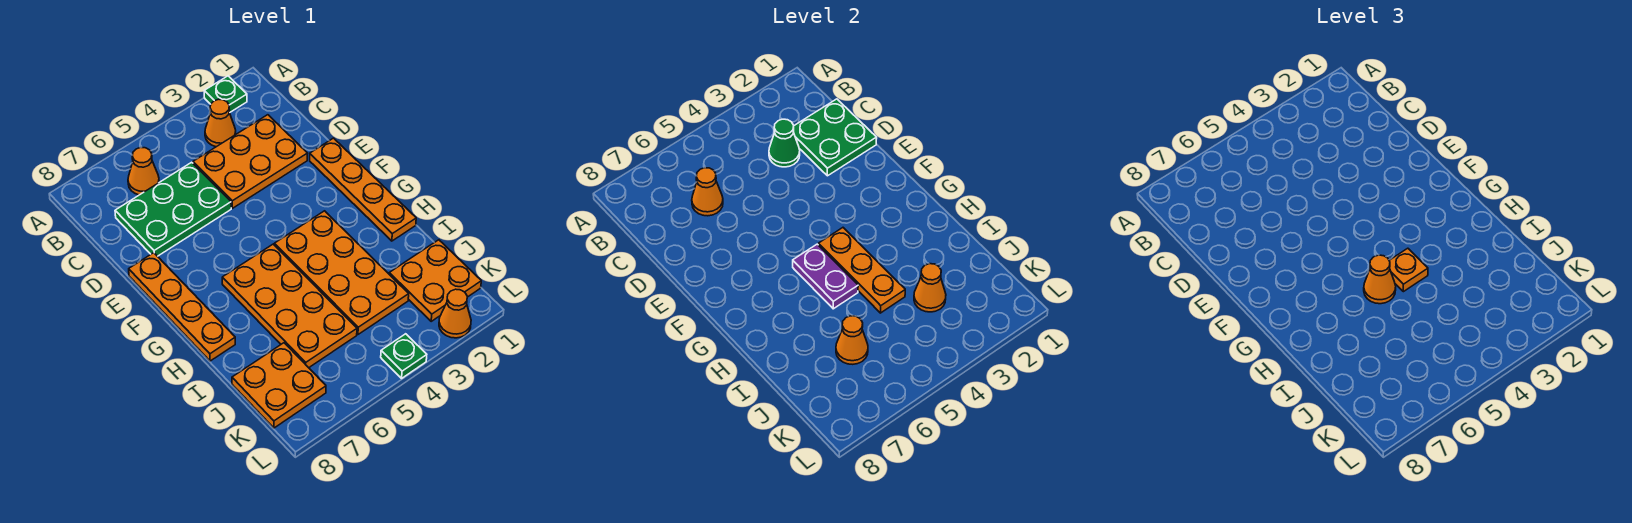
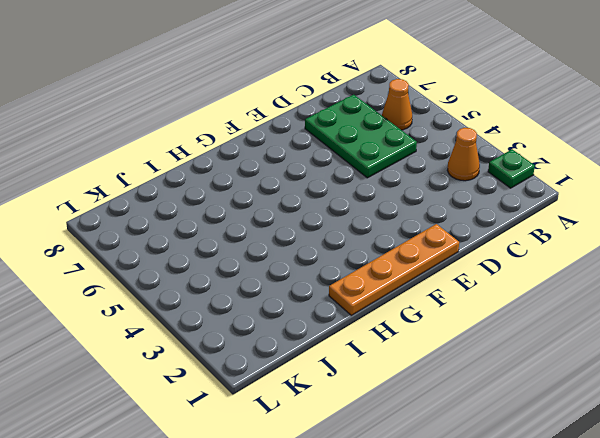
none -> orange plate C2:D4 level 1
none -> orange plate E8:H8 level 1
none -> orange plate G3:J4 level 1

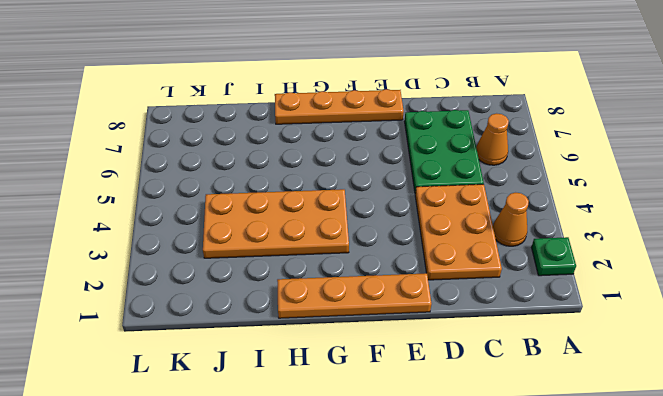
none -> orange plate G5:J6 level 1
none -> orange plate J1:K2 level 1
none -> orange plate J7:K8 level 1

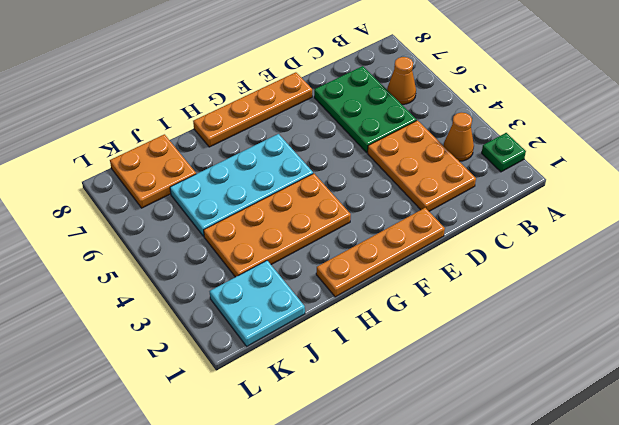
cyan plate G5:J6 level 1 -> orange plate G5:J6 level 1
cyan plate J1:K2 level 1 -> orange plate J1:K2 level 1
none -> orange cone L2 level 1
none -> green plate L4 level 1
none -> green plate C1:D2 level 2

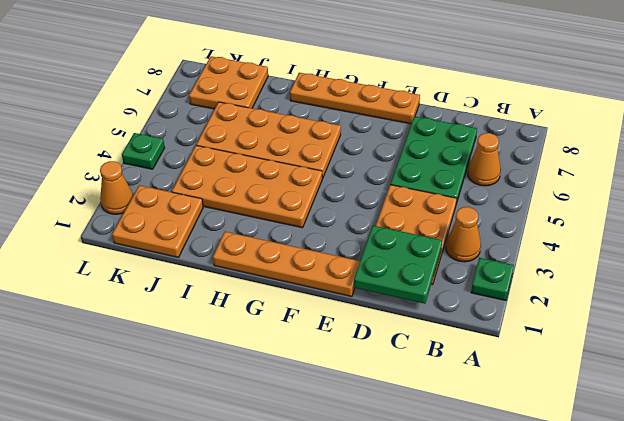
none -> green cone C3 level 2
none -> orange cone C6 level 2
none -> orange plate G4:I4 level 2

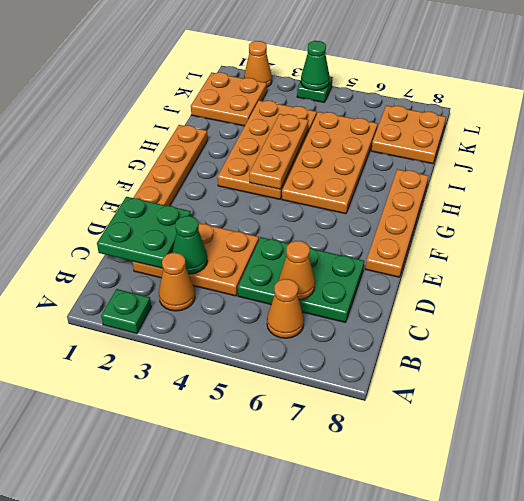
green cone L4 level 2 -> none
none -> purple plate G5:H5 level 2
none -> orange cone J3 level 2
none -> orange cone J6 level 2

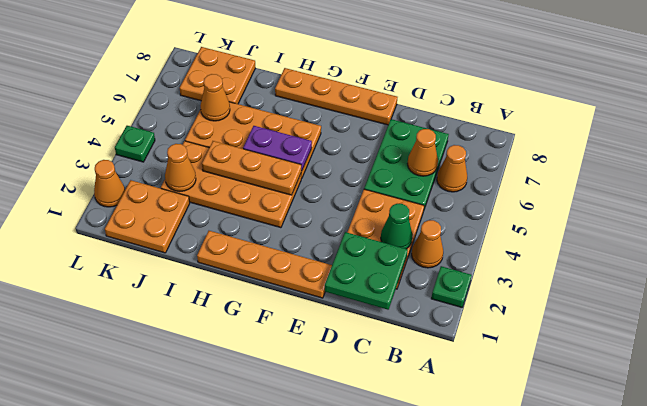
none -> orange plate H4 level 3
none -> orange cone H5 level 3

